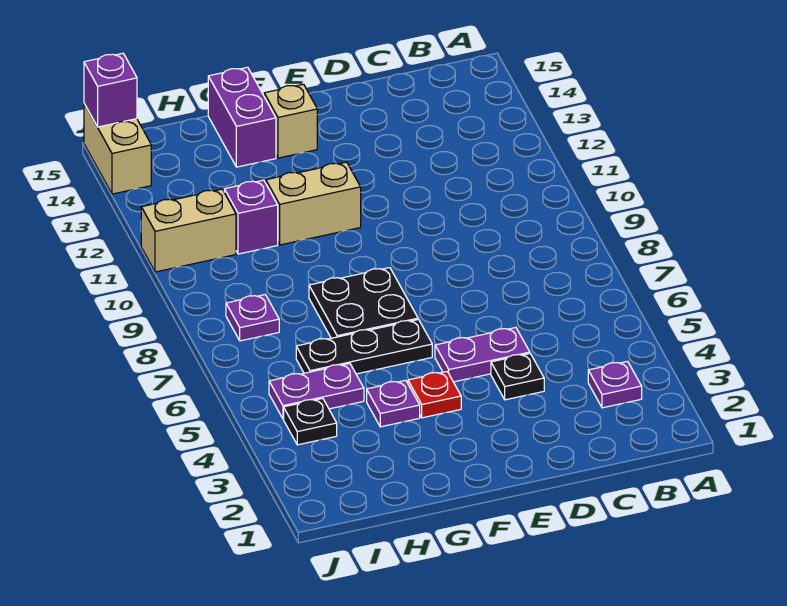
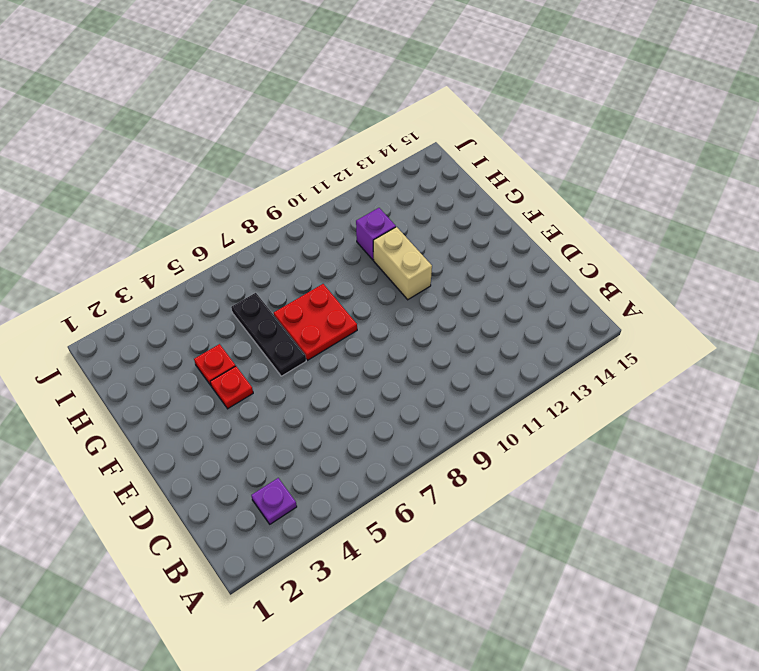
red plate F7:G8 level 1 -> black plate F7:G8 level 1
red plate G4 level 1 -> purple plate G4 level 1
none -> black plate D4 level 1
none -> purple plate D5:E5 level 1
none -> tan brick F14 level 1

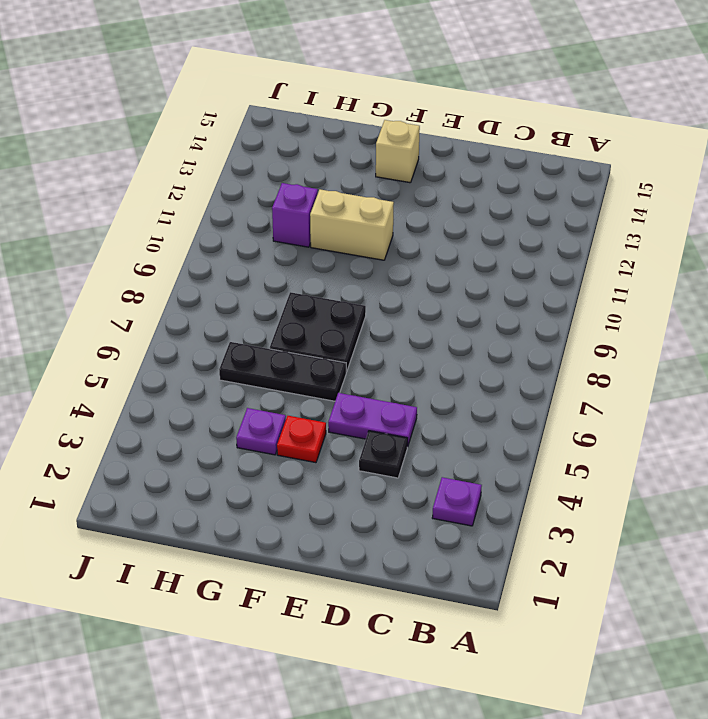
none -> purple brick G14:G15 level 1
none -> purple plate H5:I5 level 1
none -> black plate I4 level 1

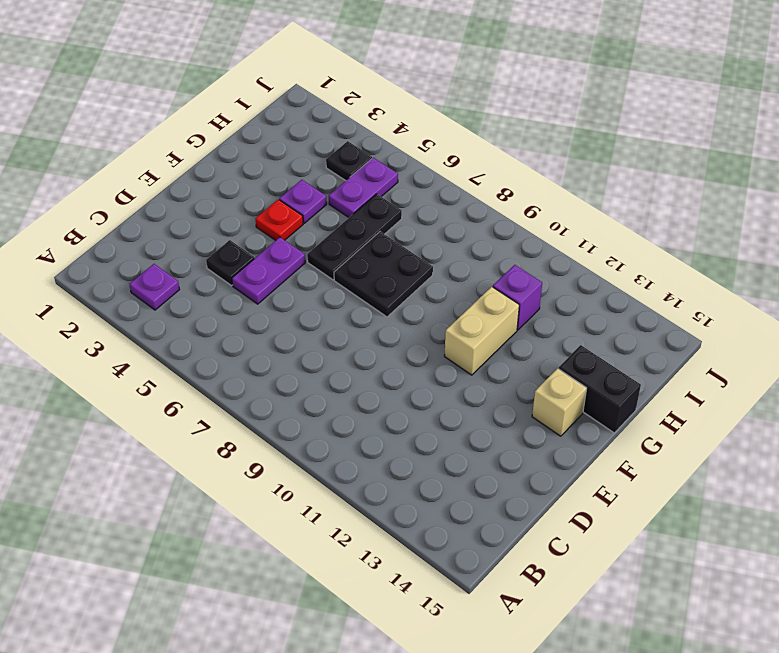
black brick G14:G15 level 1 -> purple brick G14:G15 level 1
none -> purple plate I8 level 1
none -> tan brick I11:J11 level 1
none -> tan brick J14:J15 level 1

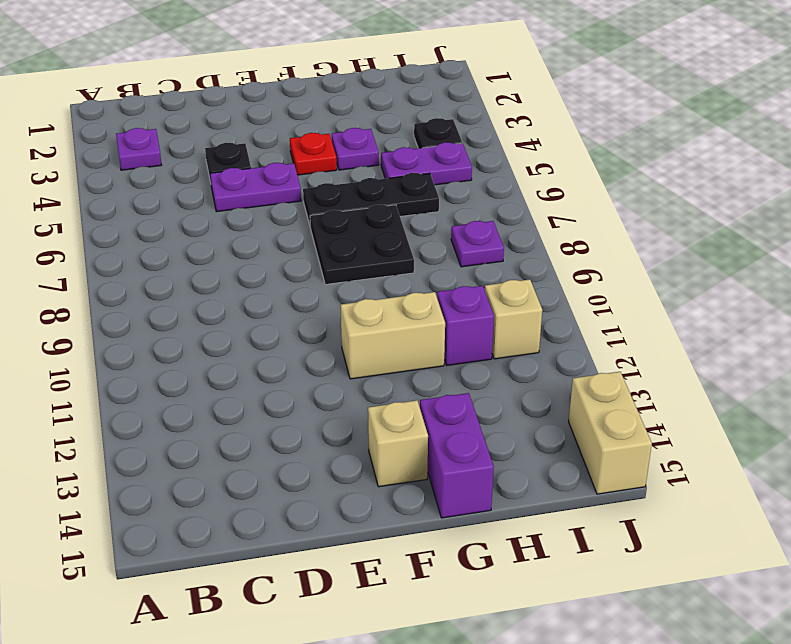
tan brick I11 level 1 -> tan brick I11:J11 level 1
none -> purple brick J15 level 2

